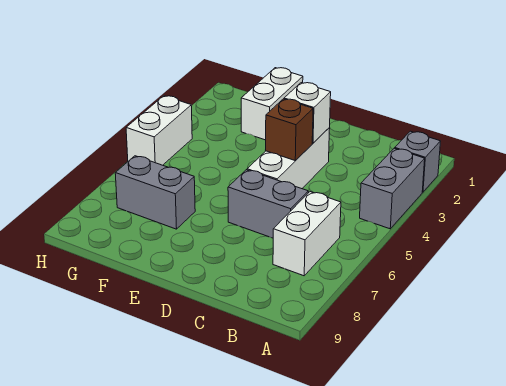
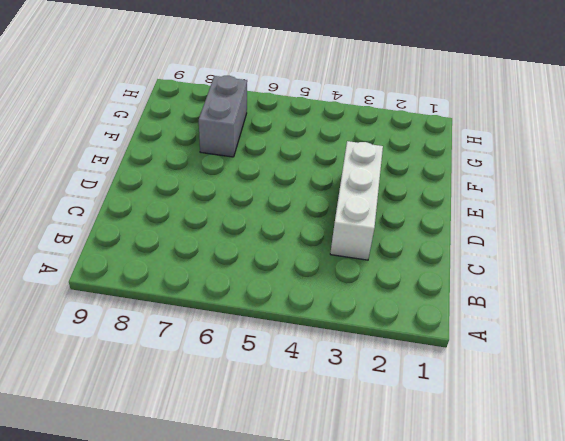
white brick C3:E3 level 1 -> white brick D3:D5 level 1
none -> grey brick A2 level 1
none -> grey brick A3:A4 level 1

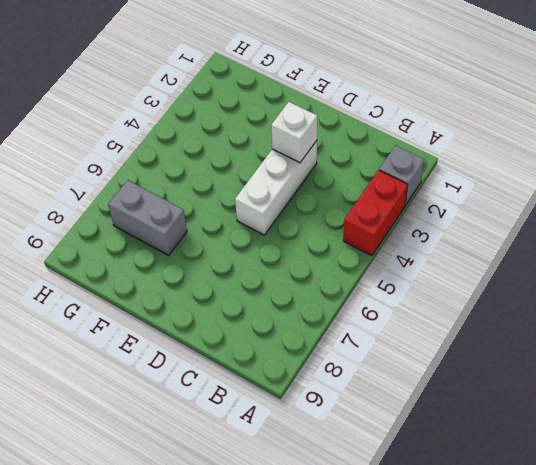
red brick A3:A4 level 1 -> grey brick A3:A4 level 1
none -> white brick B6:B7 level 1
none -> grey brick C6:D6 level 1

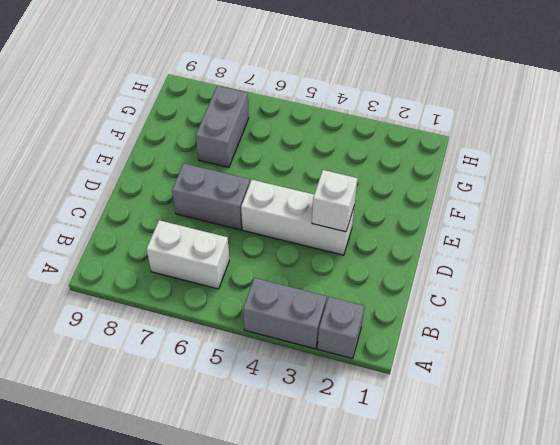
grey brick D6:D7 level 1 -> grey brick C6:D6 level 1
none -> white brick F1:F2 level 1
none -> white brick H4:H5 level 1

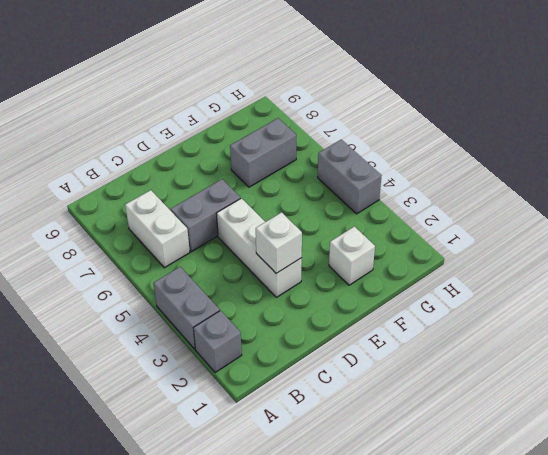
white brick F2 level 1 -> white brick F1:F2 level 1
grey brick H4:H5 level 1 -> white brick H4:H5 level 1
none -> brown brick D4 level 2

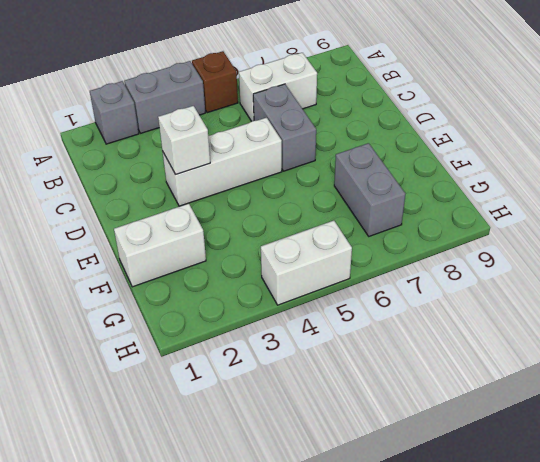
brown brick A5 level 1 -> brown brick D4 level 2

